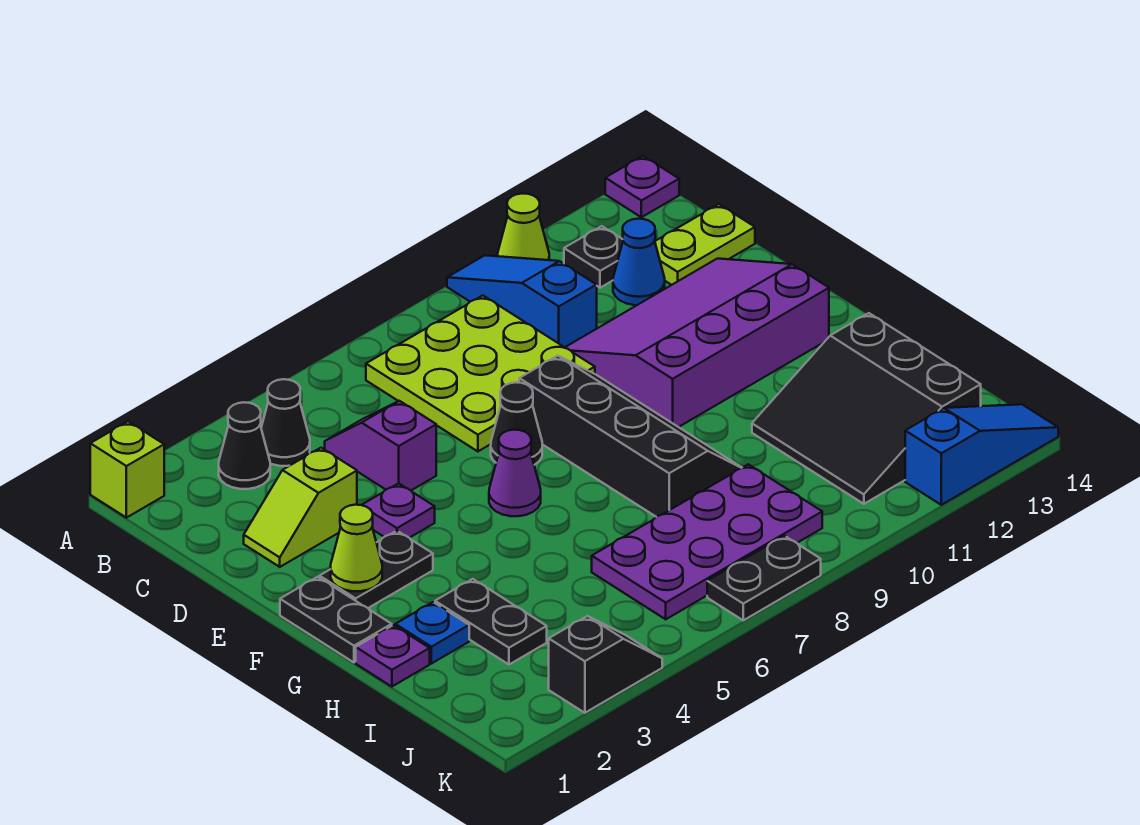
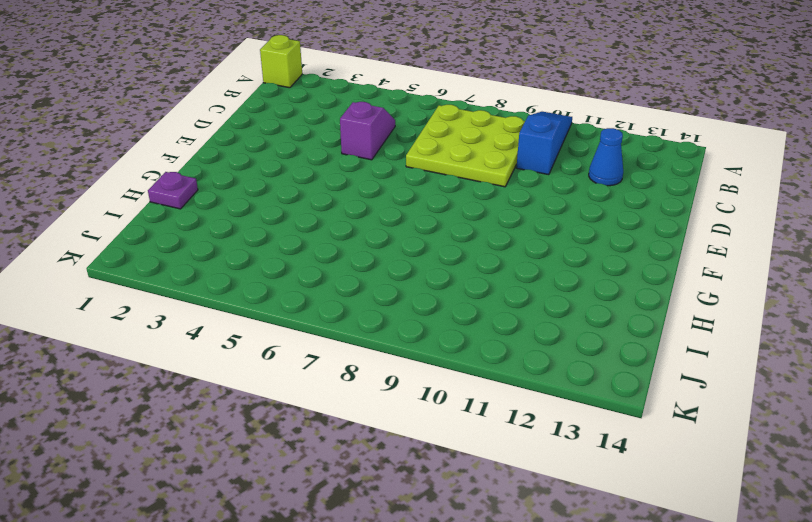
none -> lime cone A11 level 1
none -> purple plate A14 level 1
none -> black cone B3 level 1

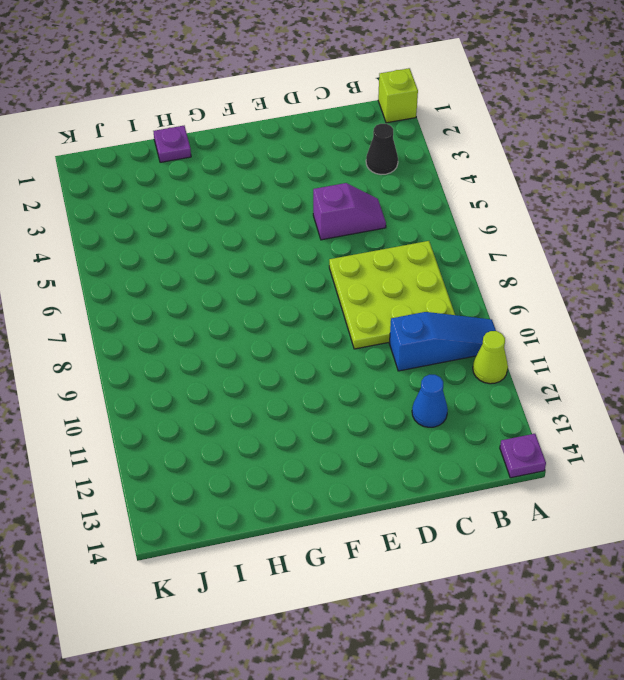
none -> black cone B4 level 1
none -> black plate B12 level 1
none -> lime plate C13:C14 level 1

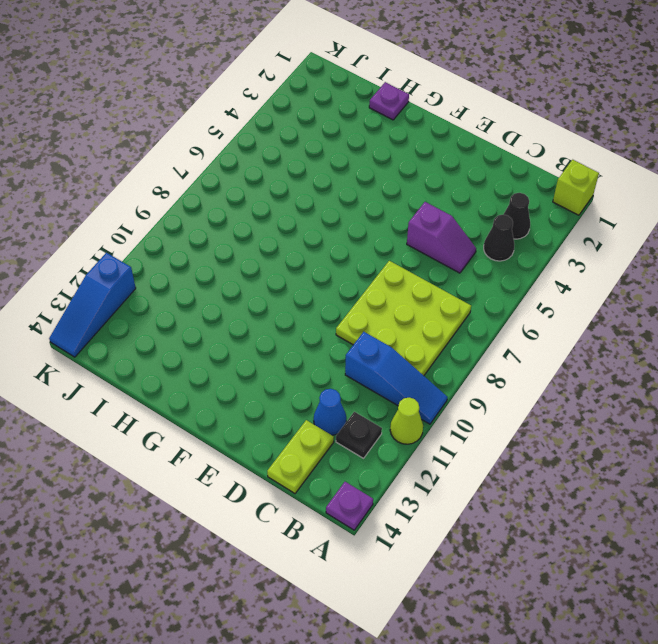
none -> lime slope D2:D3 level 1 top 3
none -> purple slope D10:F13 level 1 top F
none -> purple plate E4 level 1

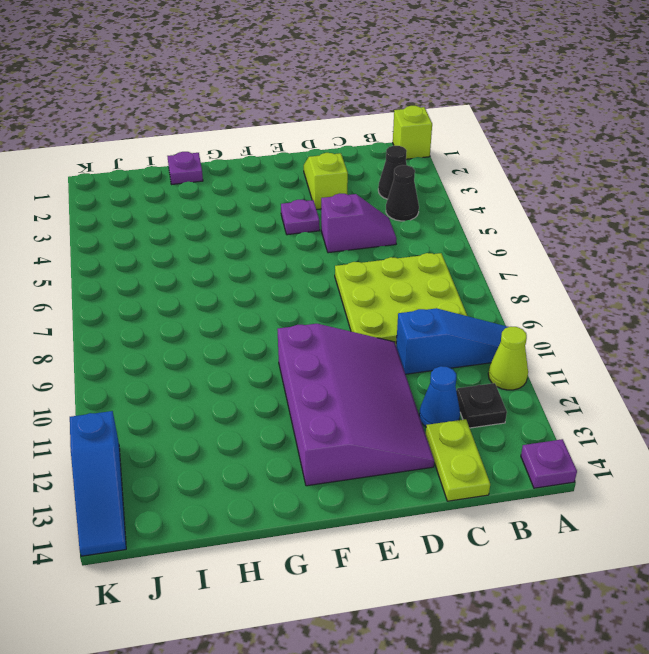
none -> black cone E7 level 1
none -> black slope E8:H9 level 1 top 8
none -> black plate F1:G1 level 1

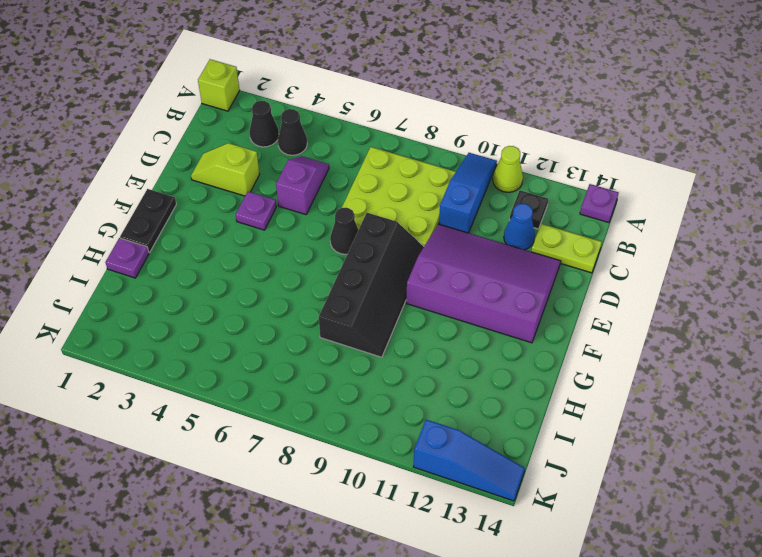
none -> black plate F2:F3 level 1
none -> purple cone F6 level 1
none -> blue plate H2 level 1

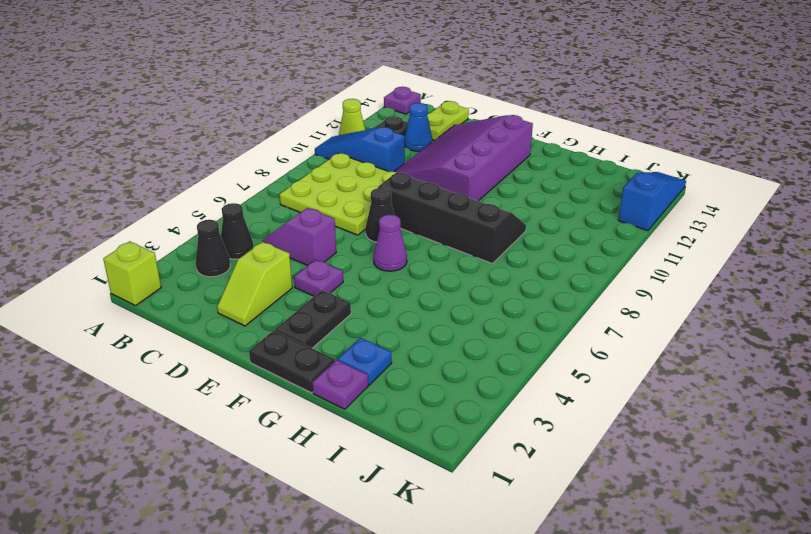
none -> black plate H3:I3 level 1
none -> black slope H11:J13 level 1 top 13
none -> purple plate I6:J9 level 1

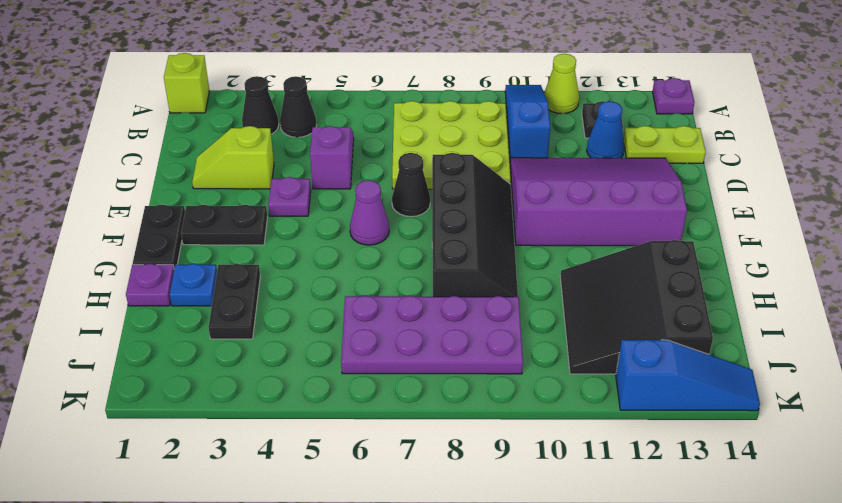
none -> black slope K3:K4 level 1 top 3
none -> black plate K7:K8 level 1
none -> lime cone F2 level 2

